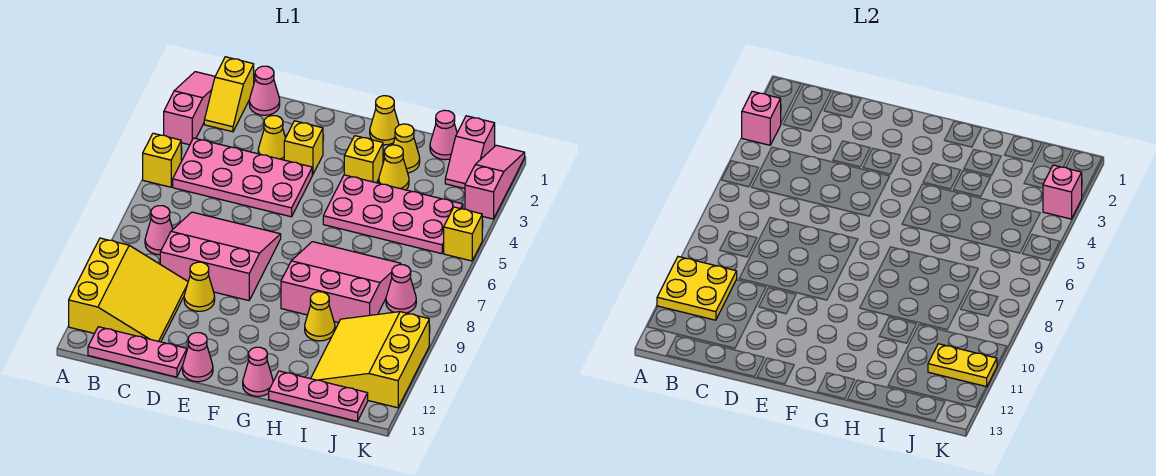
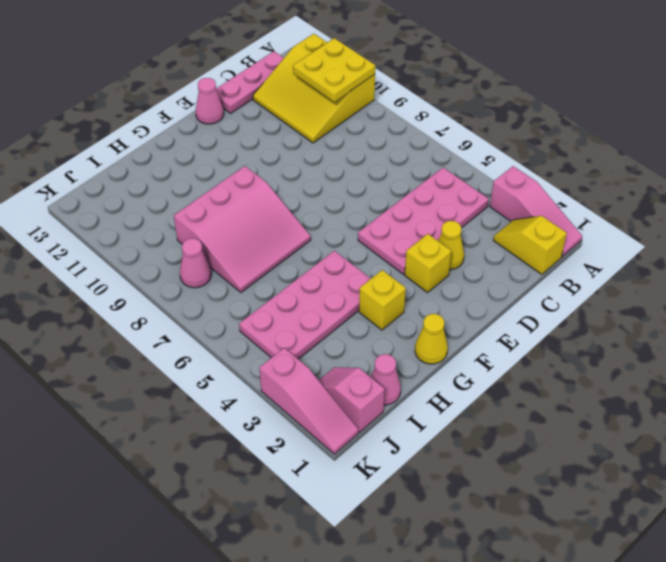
none -> yellow brick A5 level 1
none -> pink cone B8 level 1
none -> pink cone C1 level 1
none -> pink slope C7:E9 level 1 top 9

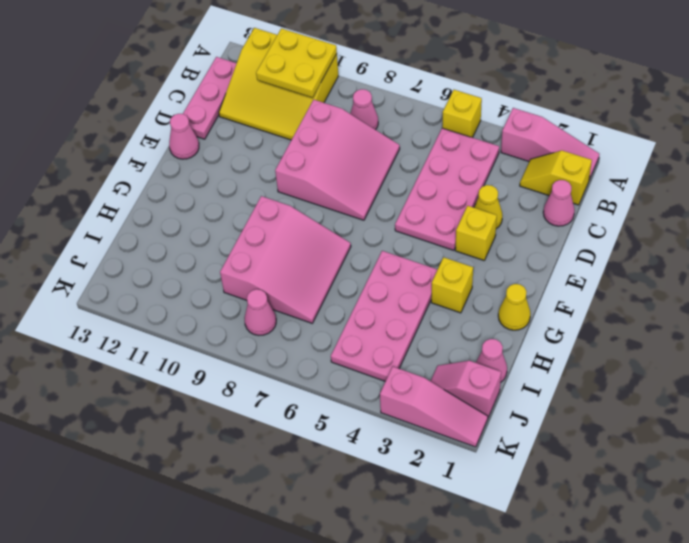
none -> yellow cone D10 level 1
none -> pink cone G13 level 1
none -> yellow cone H2 level 1
none -> yellow cone H3 level 1

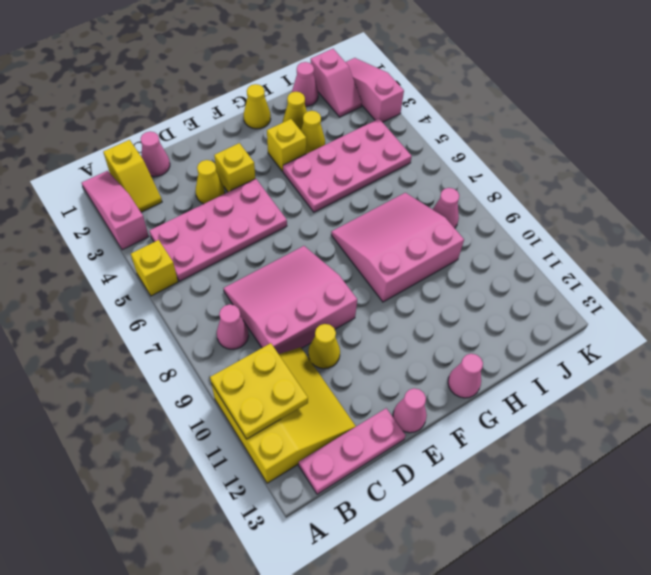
none -> yellow cone H10 level 1
none -> pink plate H13:J13 level 1
none -> yellow slope I10:K12 level 1 top K
none -> yellow brick K5 level 1

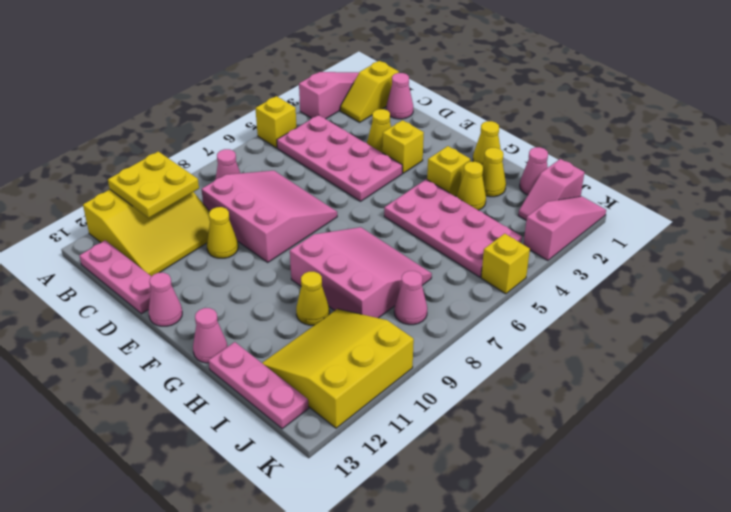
none -> pink brick A3 level 2
none -> yellow plate J11:K11 level 2
none -> pink brick K3 level 2

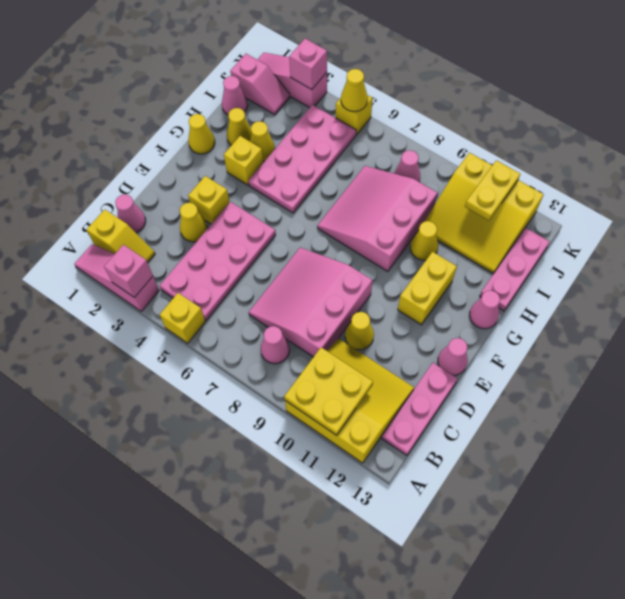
yellow brick F11:G11 level 1 -> none
yellow cone K5 level 2 -> none

